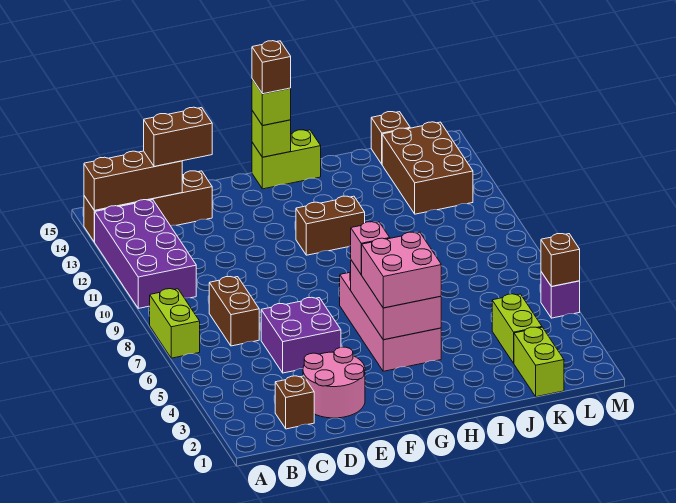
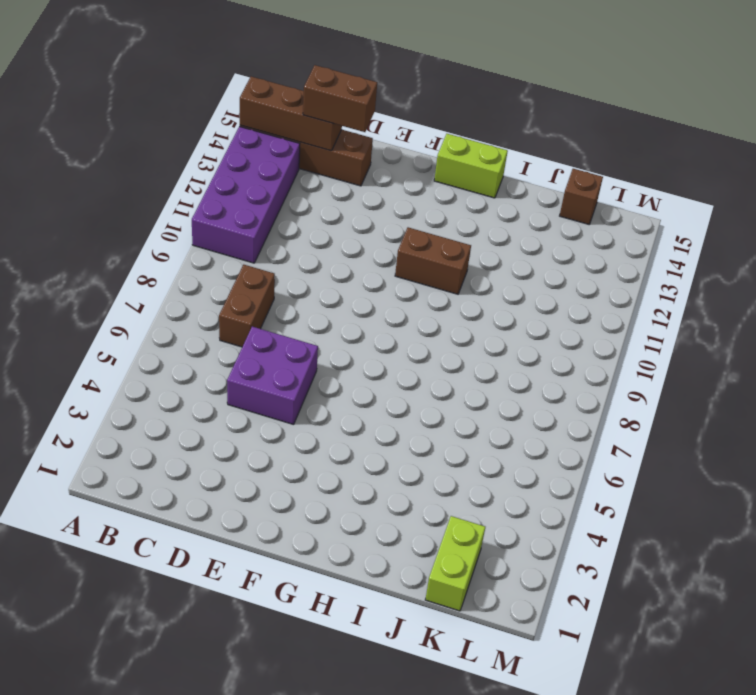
none -> lime brick A7:A8 level 1
none -> brown brick C2 level 1
none -> pink round brick D2:E3 level 1

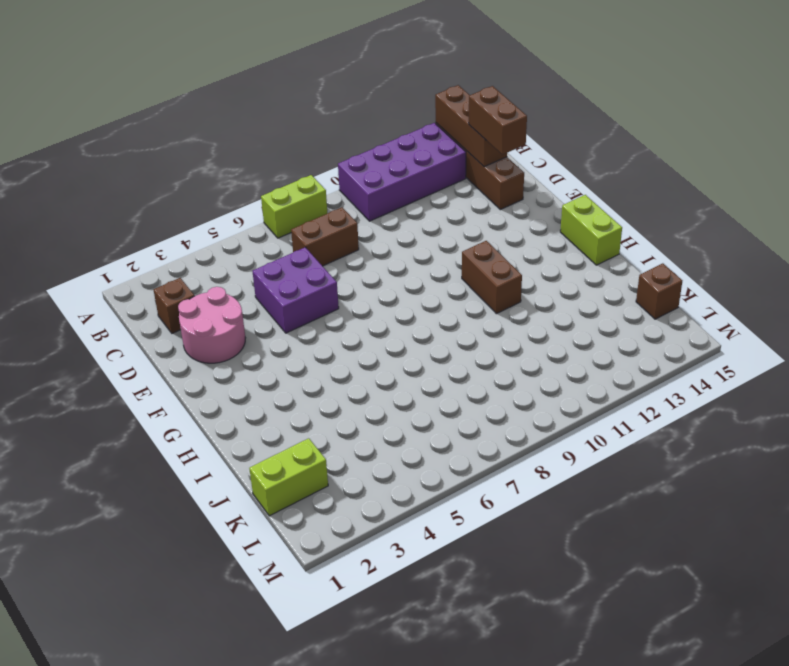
none -> pink brick G4:H7 level 1
none -> lime brick K3:K4 level 1
none -> brown brick K12:L14 level 1

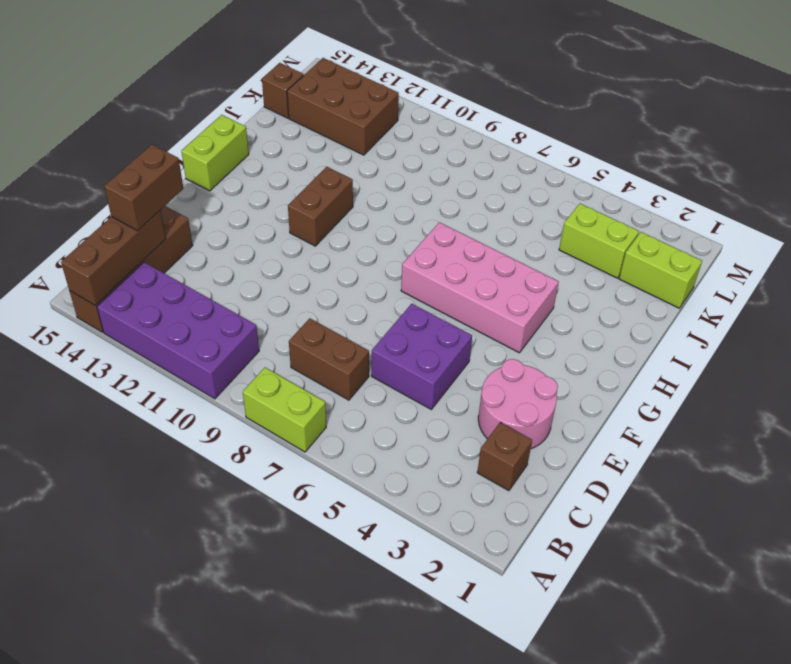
none -> purple brick M5 level 1
none -> pink brick G4:H6 level 2
none -> lime brick G15 level 2

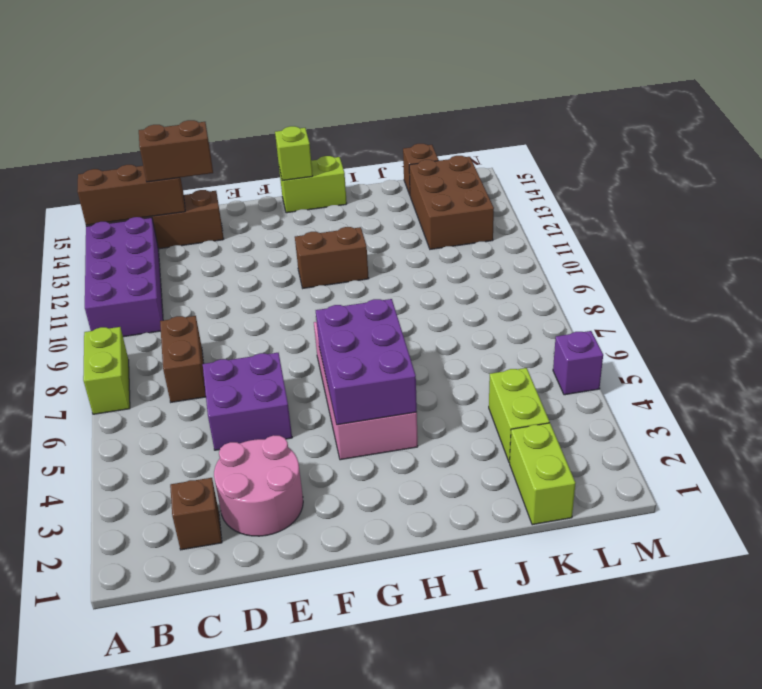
purple brick G4:H6 level 2 -> pink brick G4:H6 level 2
none -> brown brick M5 level 2
none -> pink brick G4:H5 level 3
none -> pink brick G6 level 3

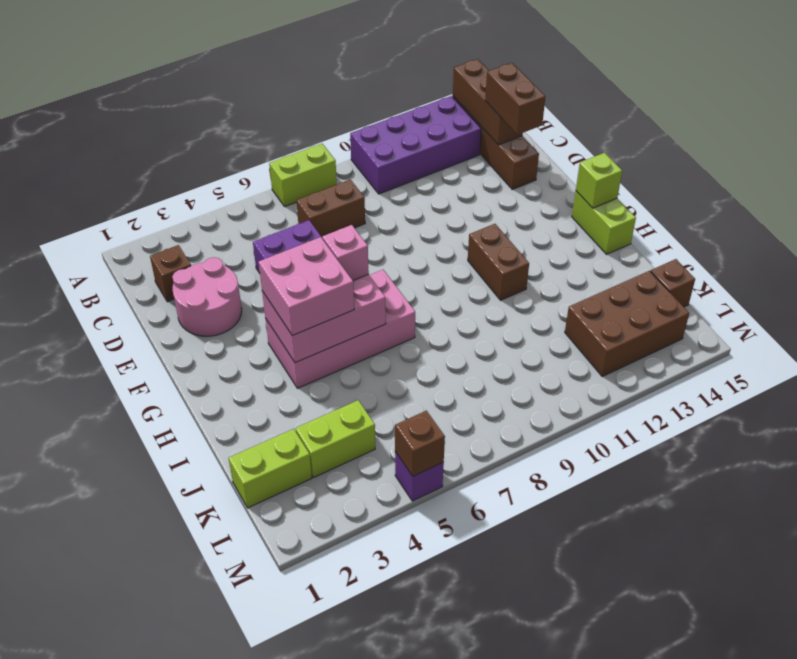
none -> lime brick G15 level 3
none -> brown brick G15 level 4

